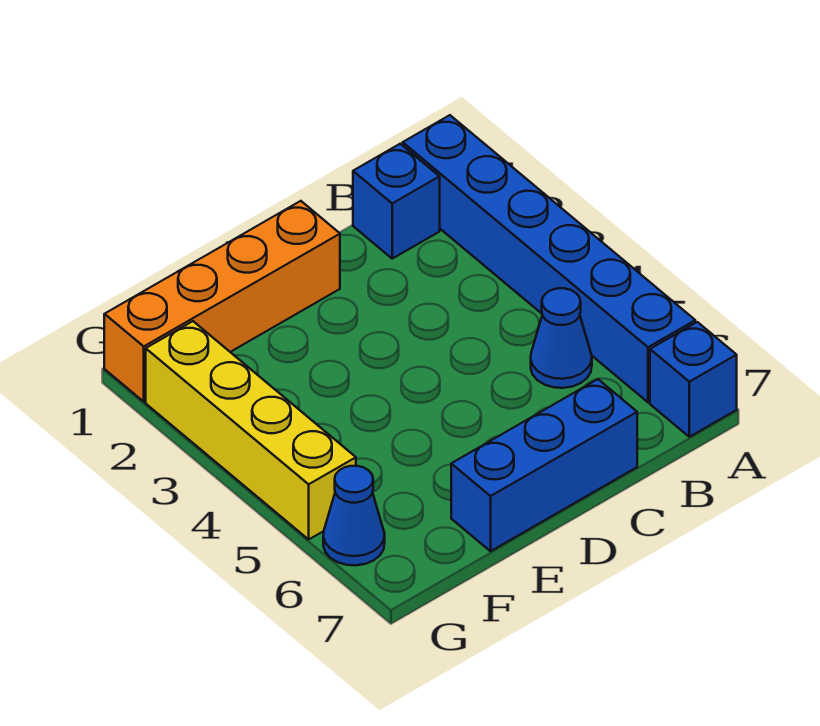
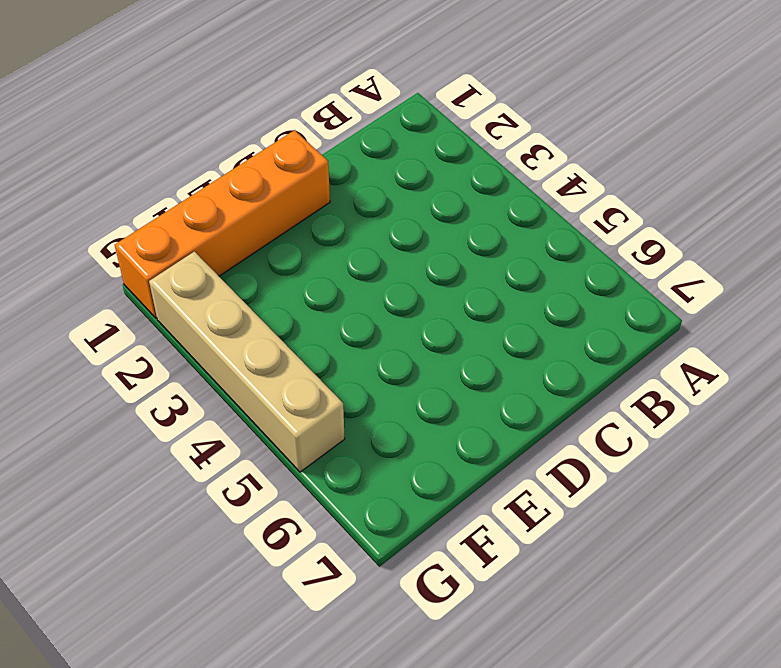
tan brick G2:G5 level 1 -> yellow brick G2:G5 level 1
none -> blue brick A1:A6 level 1
none -> blue brick A7 level 1

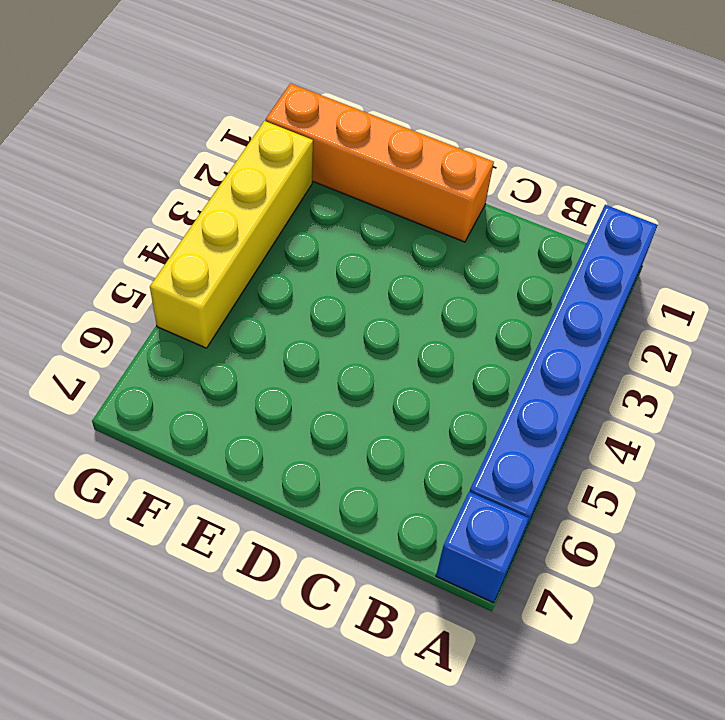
none -> blue brick B1 level 1
none -> blue cone B5 level 1

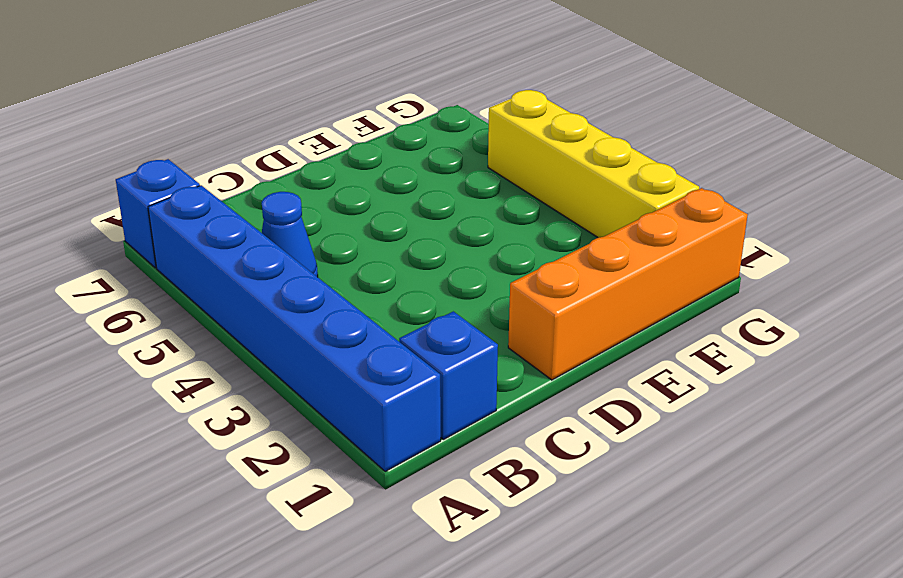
none -> blue brick C7:E7 level 1
none -> blue cone G6 level 1

